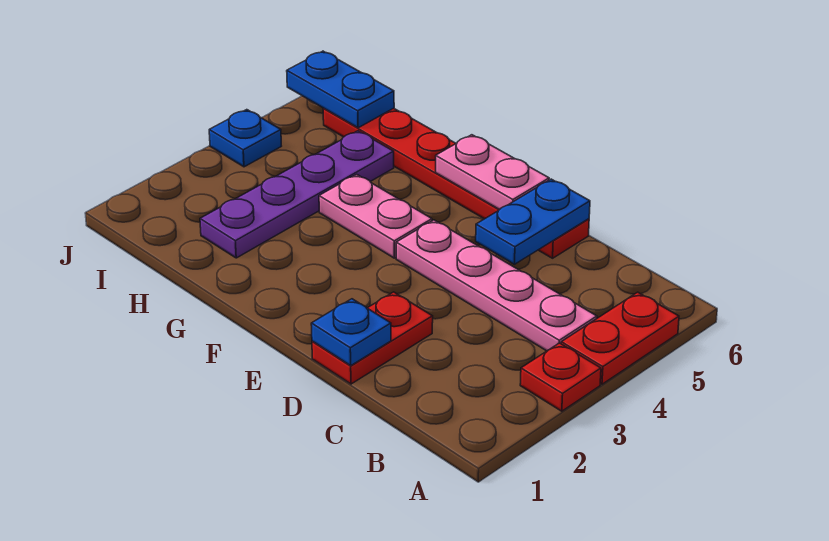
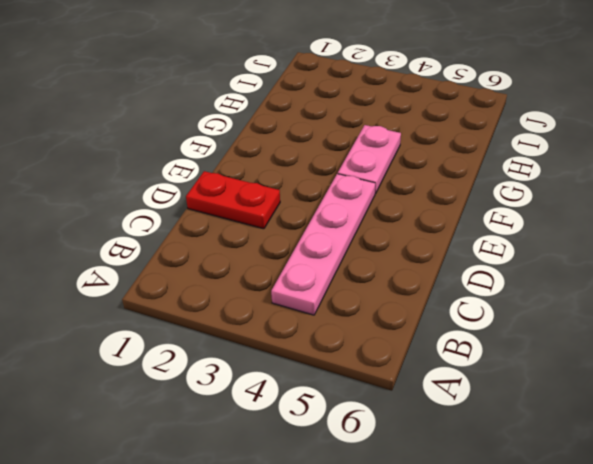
none -> red plate A3 level 1
none -> red plate A4:A5 level 1
none -> red plate D6:I6 level 1

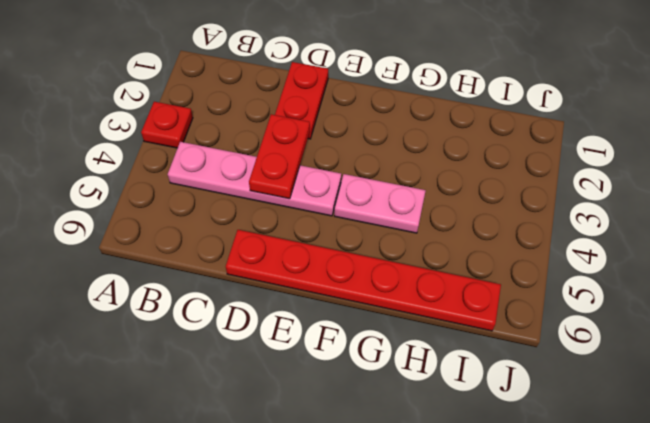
red plate D3:D4 level 2 -> red plate A4:A5 level 1
none -> purple plate H2:H5 level 1
none -> blue plate J4 level 1
none -> blue plate D1 level 2

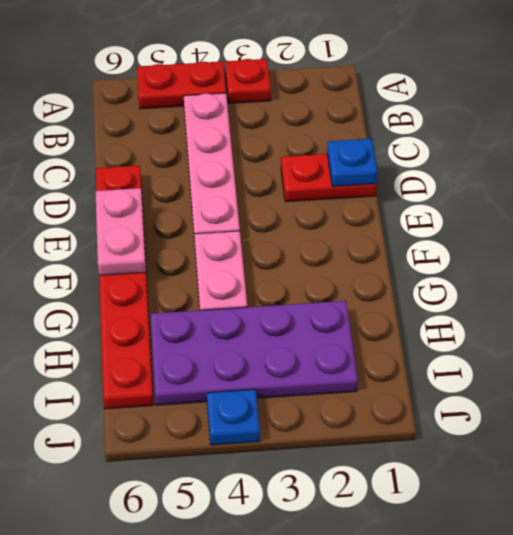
purple plate H2:I5 level 1 -> purple plate H2:H5 level 1
none -> blue plate D5:D6 level 2
none -> blue plate I6:J6 level 2

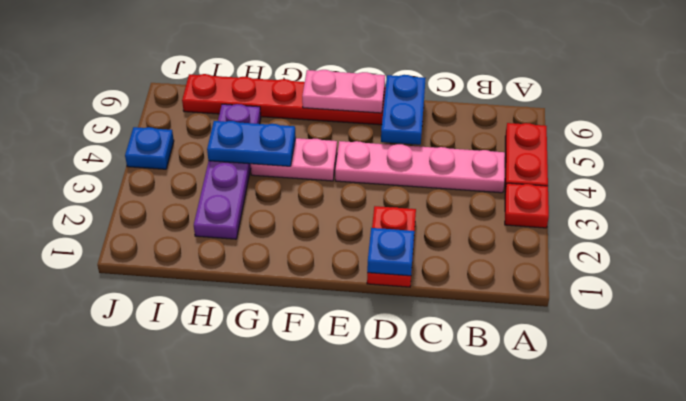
blue plate G4:H4 level 2 -> blue plate I6:J6 level 2

